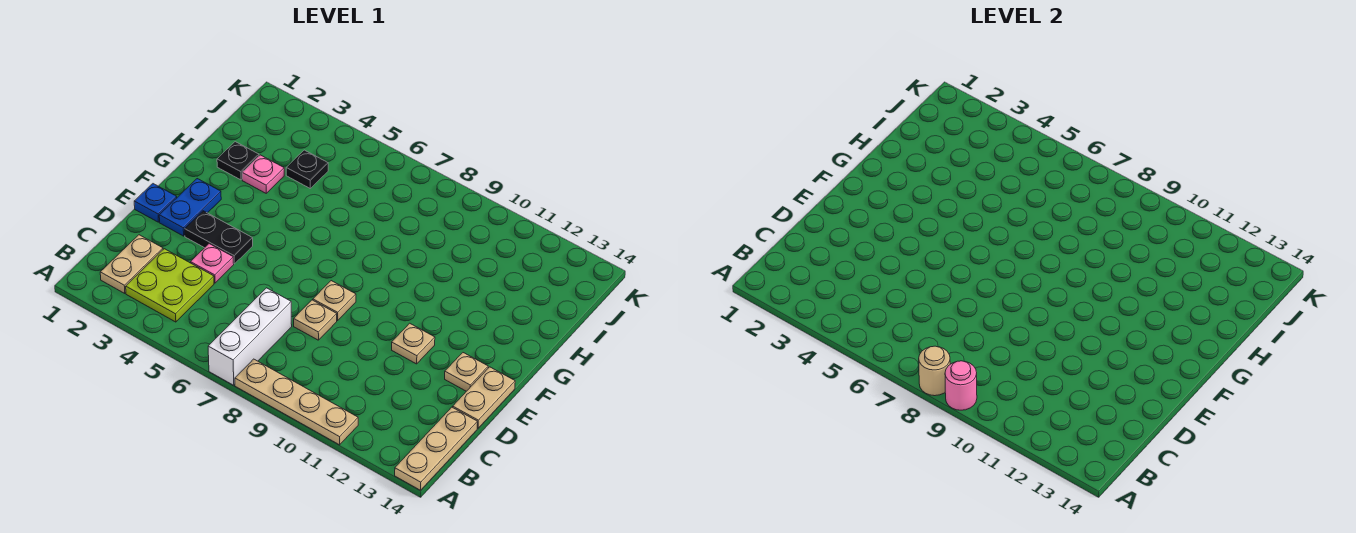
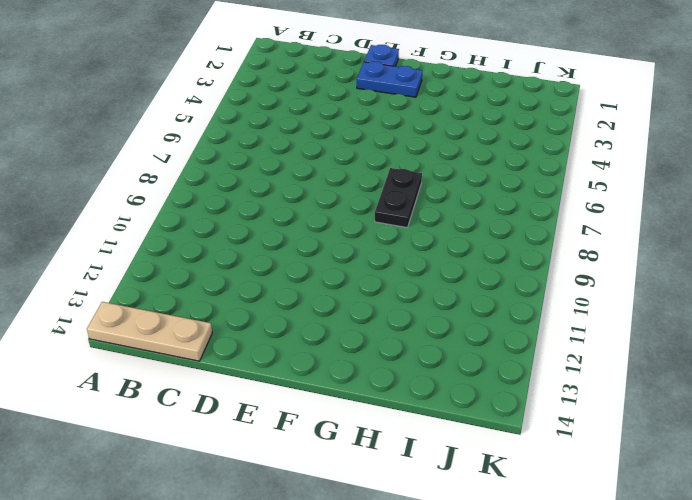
black plate G7:G8 level 1 -> black plate E3:E4 level 1
none -> white brick A7:C7 level 1
none -> tan plate A8:A11 level 1
none -> tan plate B2:C2 level 1

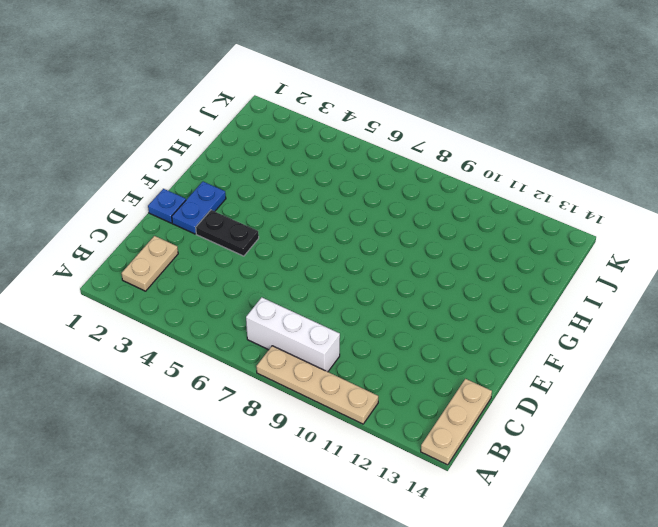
white brick B7:B9 level 1 -> white brick A7:C7 level 1
none -> lime plate B3:C4 level 1
none -> pink plate D4 level 1
none -> tan plate D8 level 1

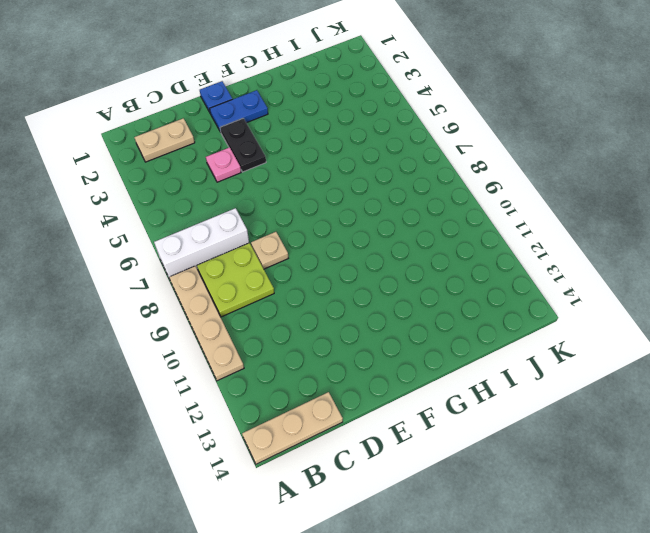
lime plate B8:C9 level 1 -> lime plate B3:C4 level 1
none -> tan plate D14:E14 level 1
none -> tan plate E8 level 1
none -> tan plate E11 level 1

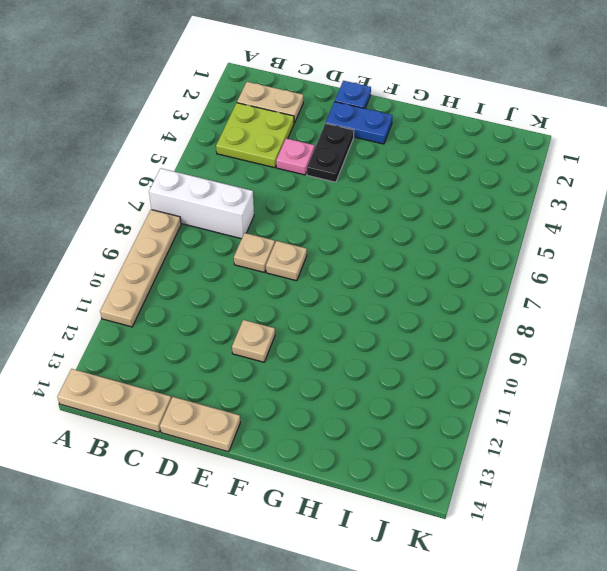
none -> tan plate E13 level 1
none -> black plate H2 level 1
none -> pink plate H3 level 1

